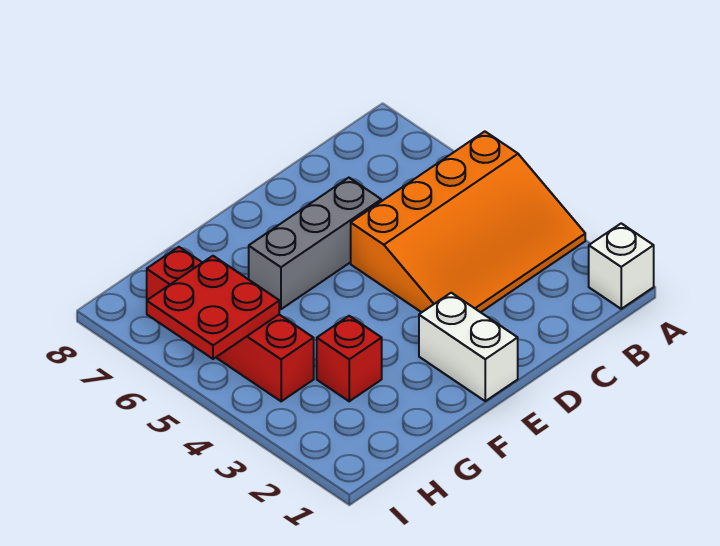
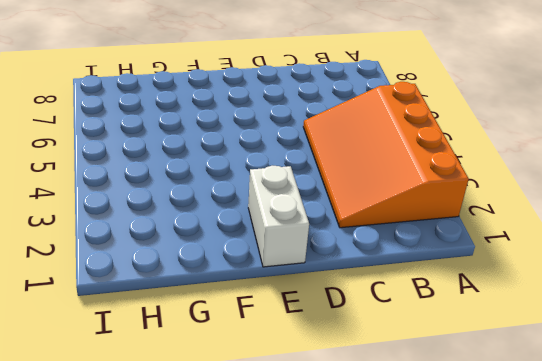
orange slope A2:C5 level 1 top A -> orange slope A3:D5 level 1 top 5
none -> white brick A1 level 1
none -> grey brick D6:F6 level 1

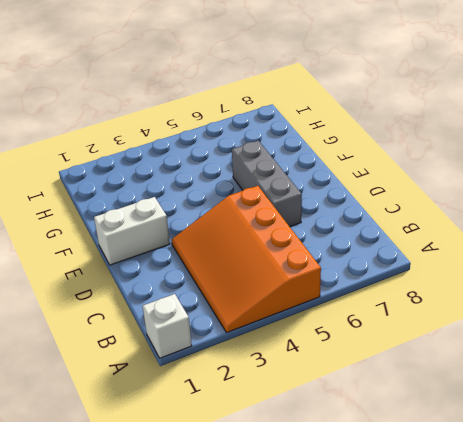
none -> red brick G3 level 1
none -> red brick H4:H7 level 1

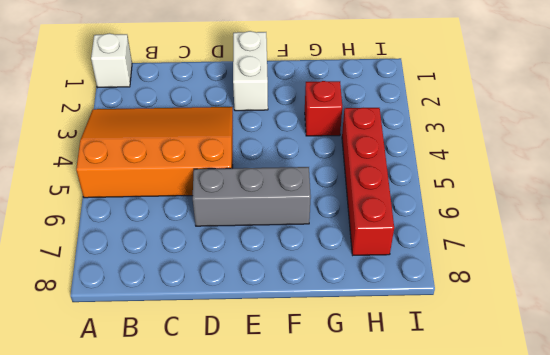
none -> red plate H5:I6 level 2

